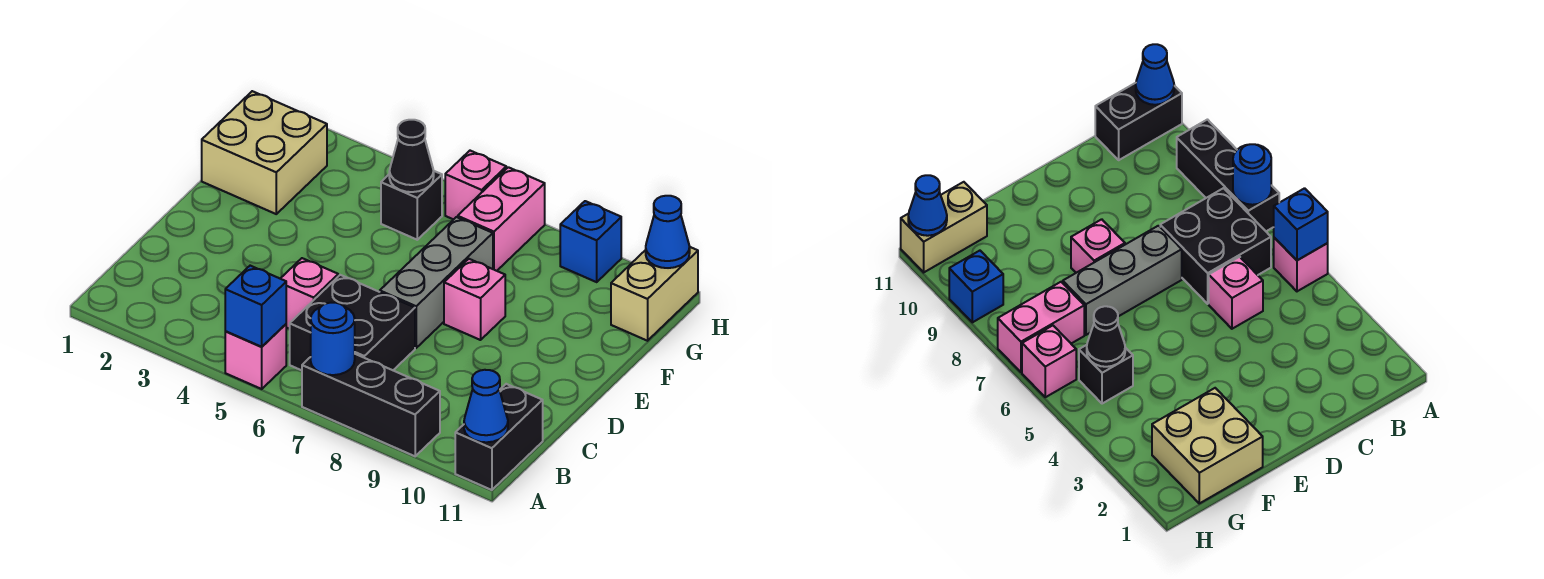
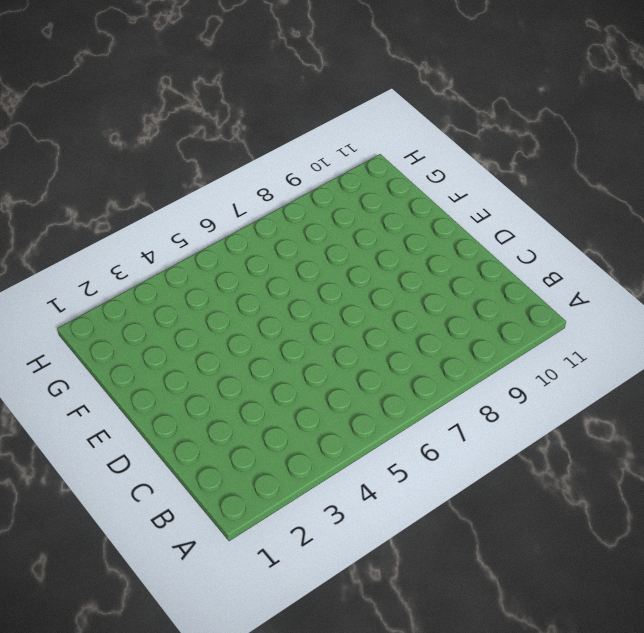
none -> pink brick A5 level 1
none -> black brick A7:A9 level 1
none -> black brick A11:B11 level 1

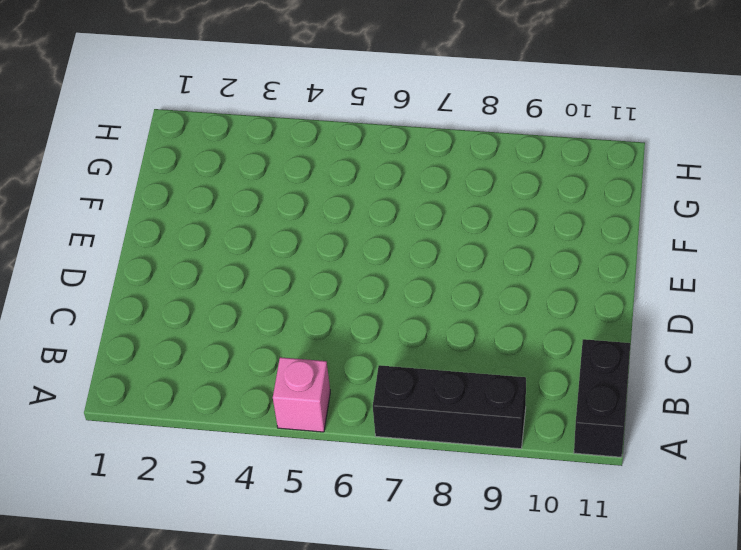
none -> black brick B6:C7 level 1
none -> pink brick C5 level 1
none -> grey brick D7:F7 level 1

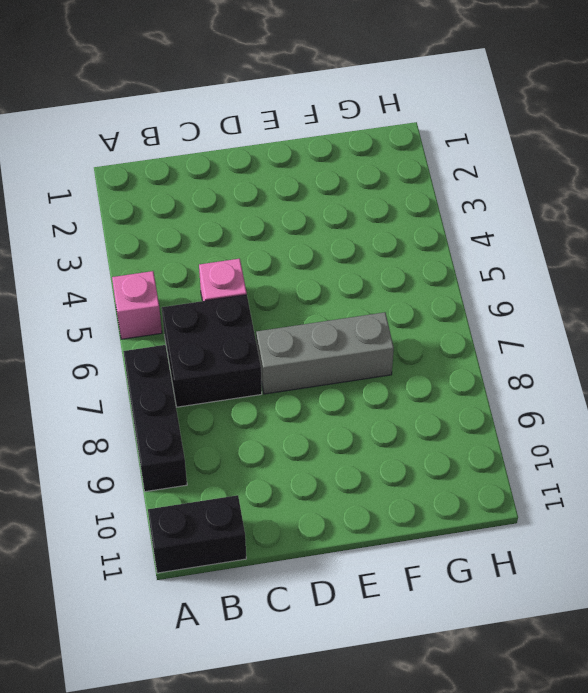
none -> pink brick E8 level 1
none -> tan brick F1:G2 level 1
none -> black brick G5 level 1

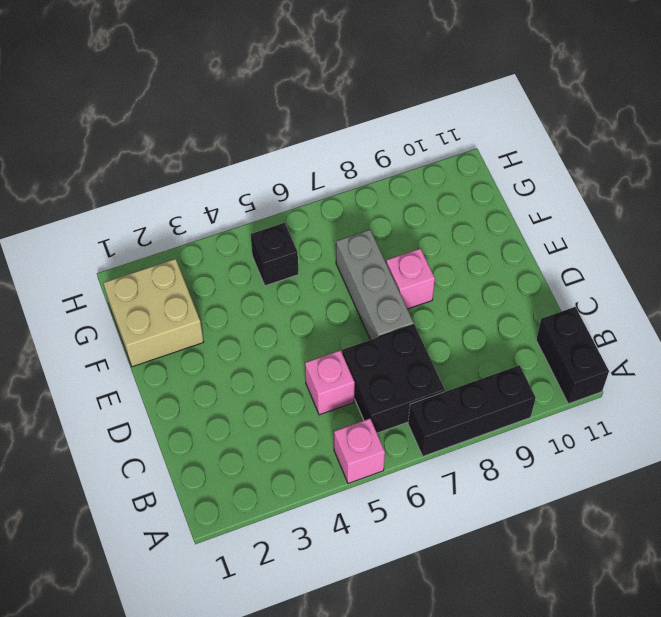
none -> pink brick G7:H7 level 1
none -> tan brick G11:H11 level 1
none -> pink brick H6 level 1

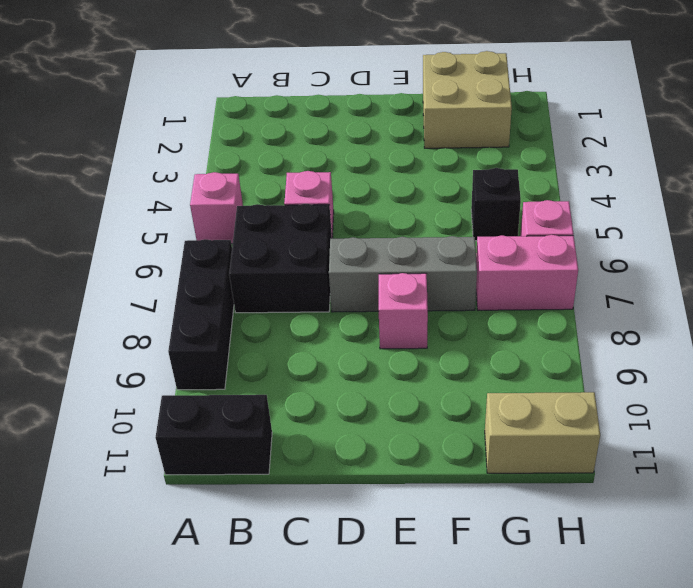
none -> blue brick H9 level 1
none -> blue brick A5 level 2
none -> blue round brick A7 level 2

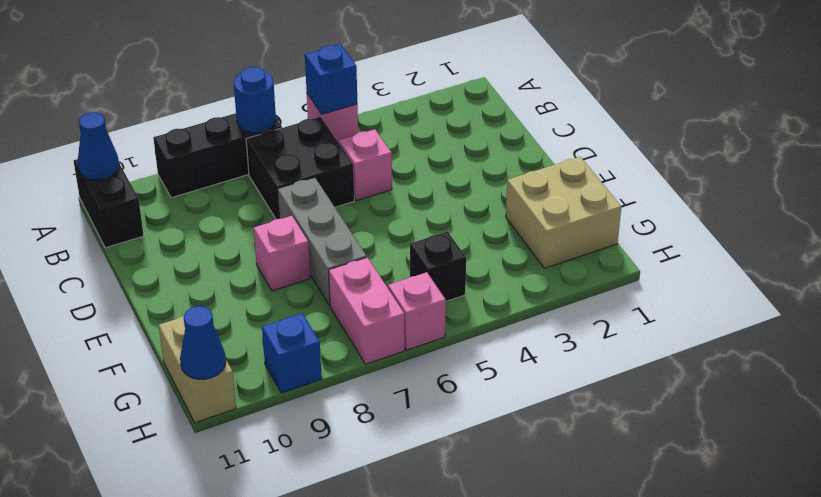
none -> black cone G5 level 2

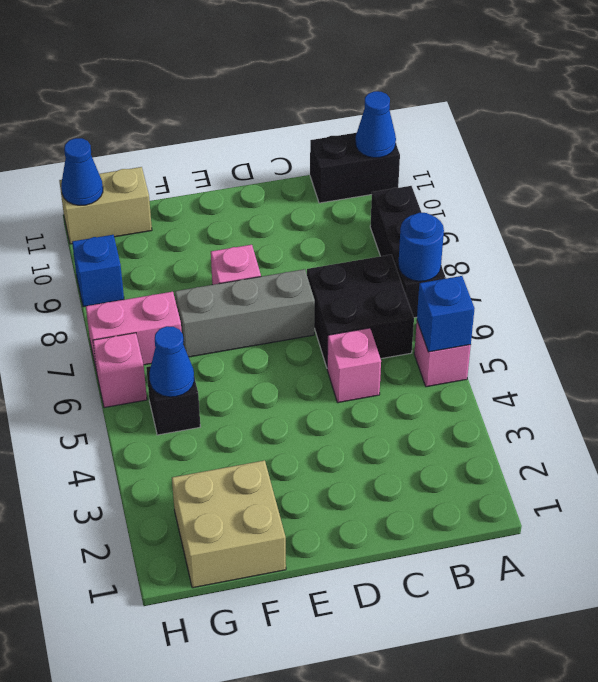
blue cone G5 level 2 -> black cone G5 level 2

